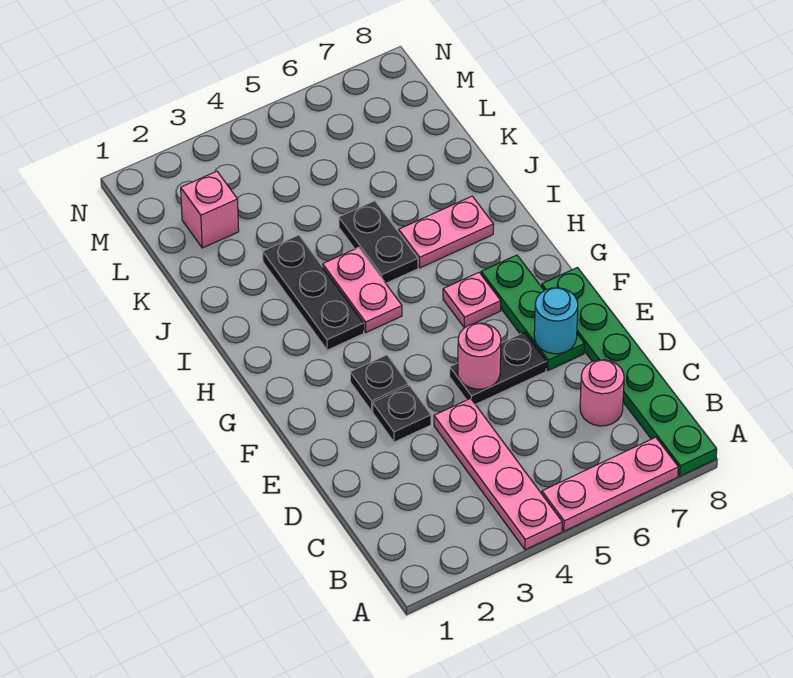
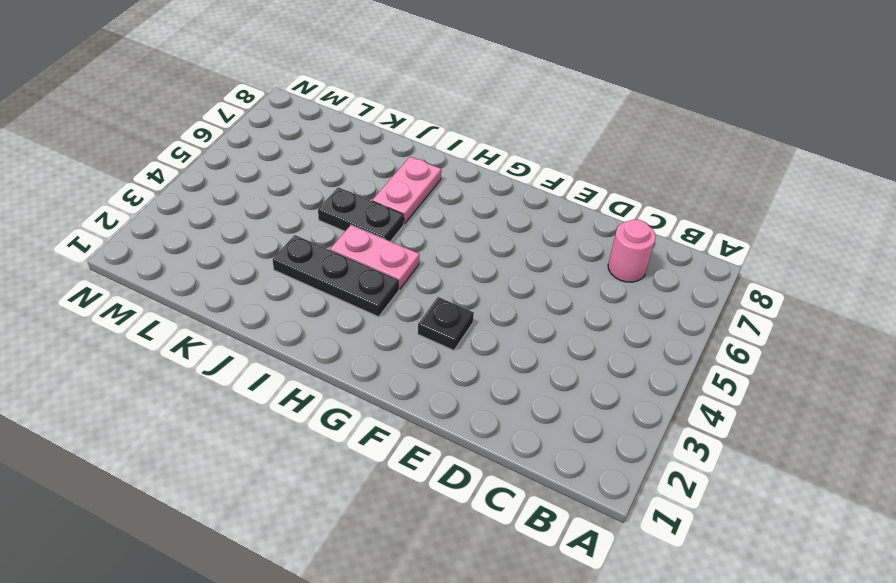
none -> pink plate A4:D4 level 1
none -> pink plate A5:A7 level 1
none -> green plate A8:F8 level 1

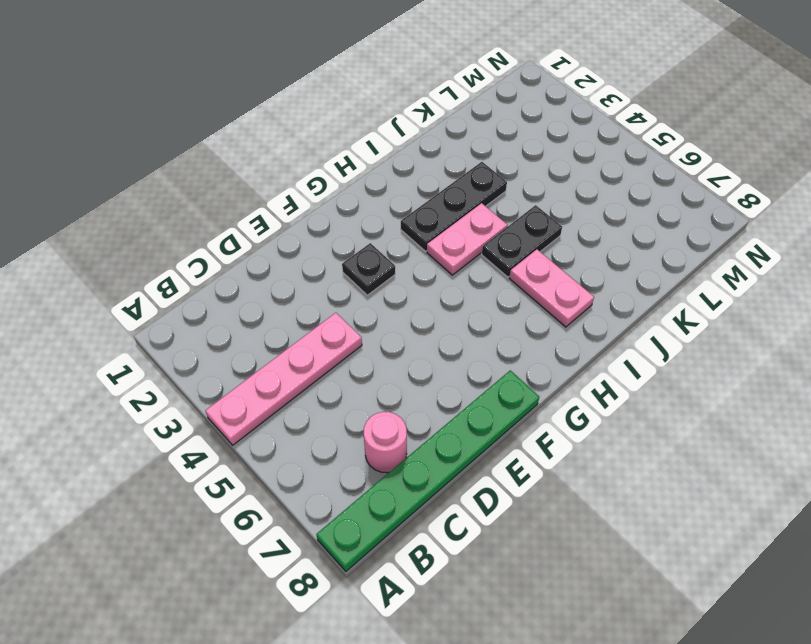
none -> pink plate A5:A7 level 1
none -> black plate E3 level 1
none -> black plate E5:E6 level 1

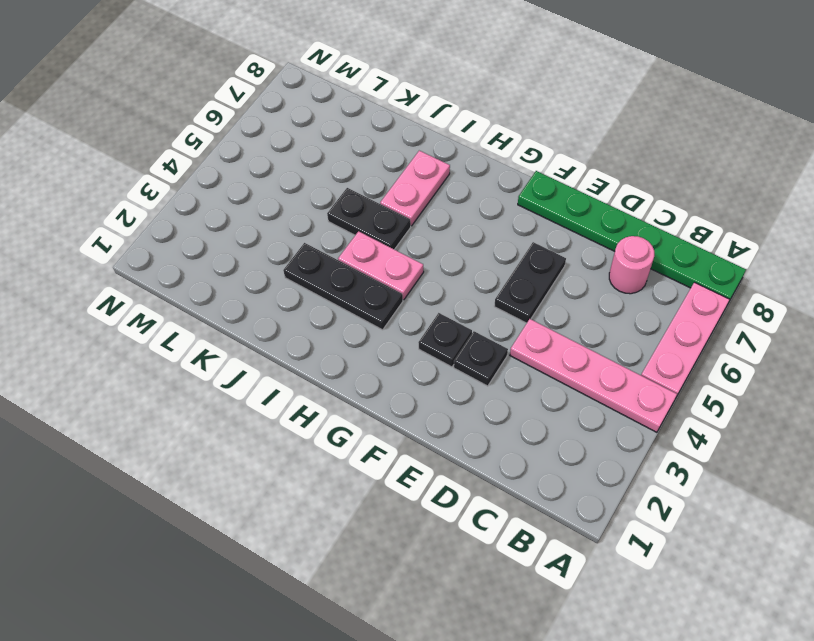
none -> green plate E7:G7 level 1
none -> pink plate G6 level 1
none -> pink brick L2 level 1

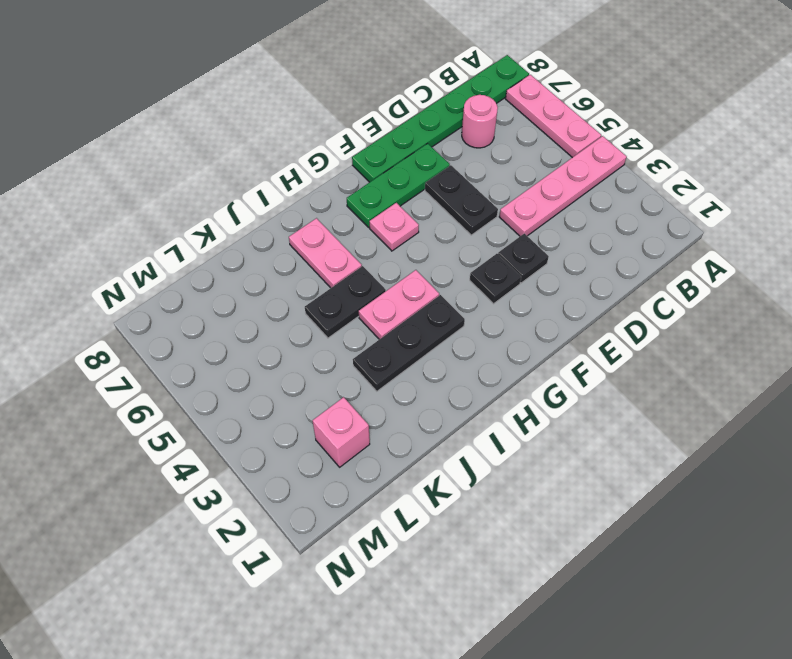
none -> pink round brick E5 level 2
none -> cyan round brick E7 level 2

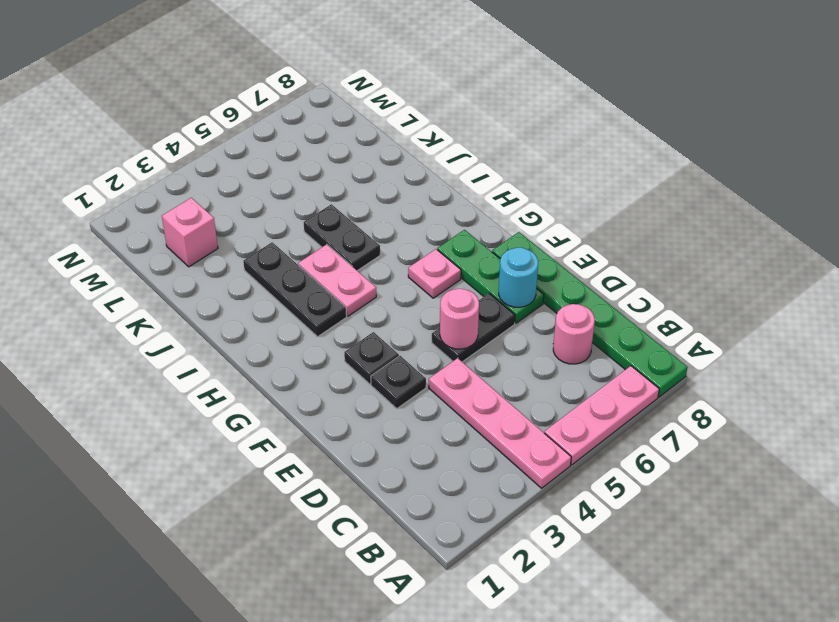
none -> pink plate I6:I7 level 1

